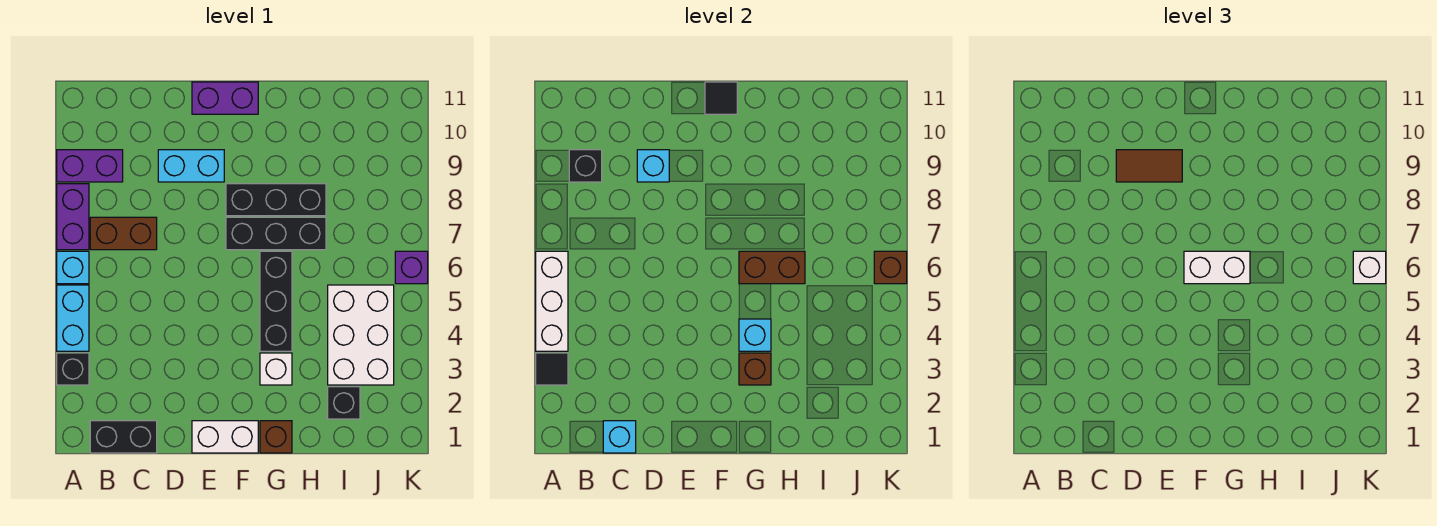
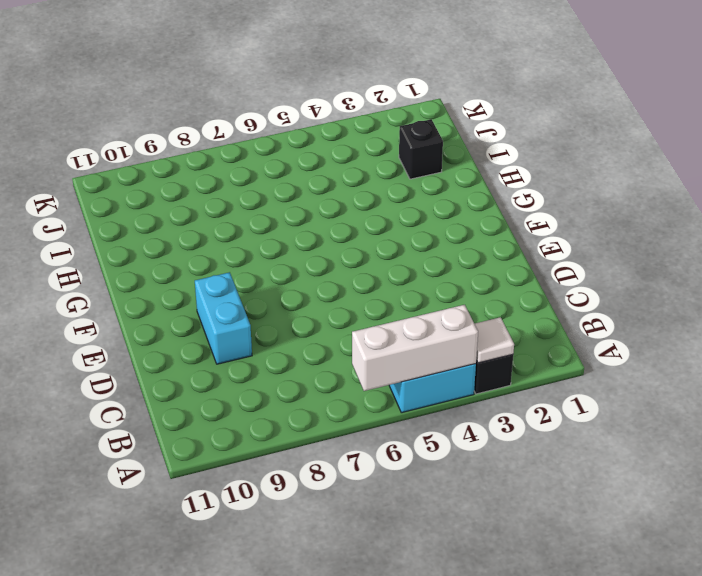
white tile A3 level 2 -> black tile A3 level 2
none -> cyan brick A6 level 1
none -> purple brick A7:A8 level 1
none -> purple brick A9:B9 level 1
none -> black brick B1:C1 level 1

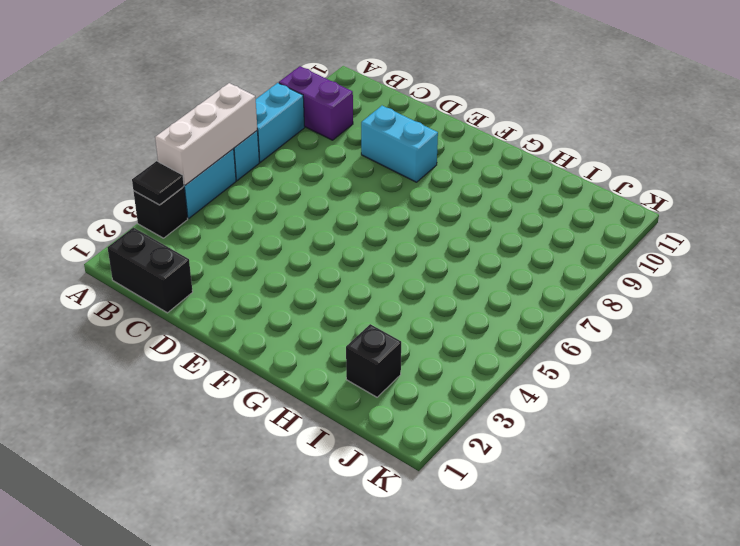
cyan brick A7:A8 level 1 -> purple brick A7:A8 level 1
none -> brown brick B7:C7 level 1
none -> white brick E1:F1 level 1
none -> purple brick E11:F11 level 1
none -> black brick F7:H7 level 1

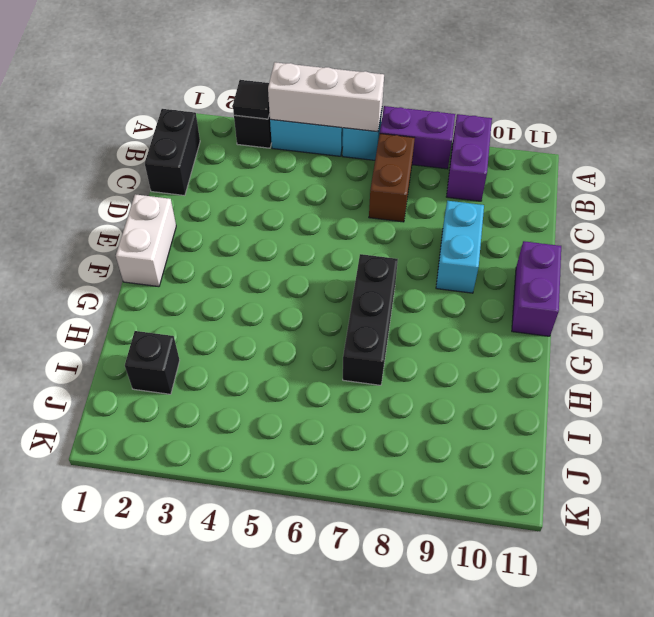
none -> black brick F8:H8 level 1
none -> brown brick G1 level 1
none -> white brick G3 level 1
none -> black brick G4:G6 level 1

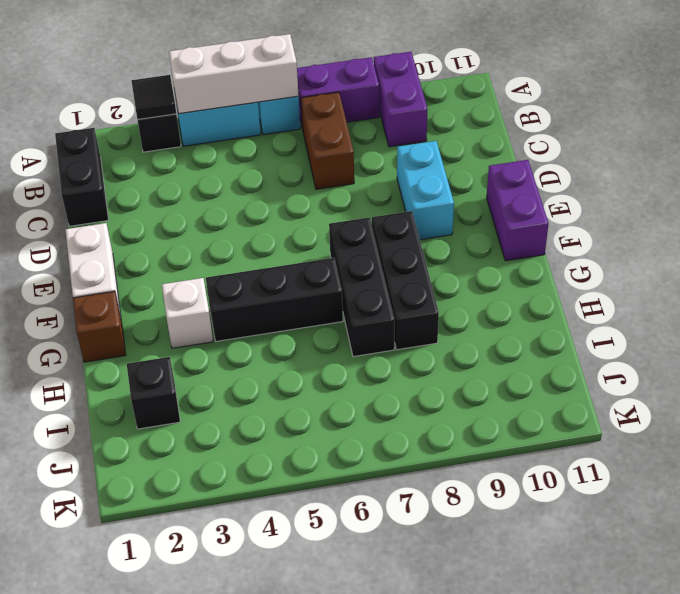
none -> white brick I3:J5 level 1
none -> purple brick K6 level 1
none -> black brick B9 level 2
none -> cyan brick C1 level 2

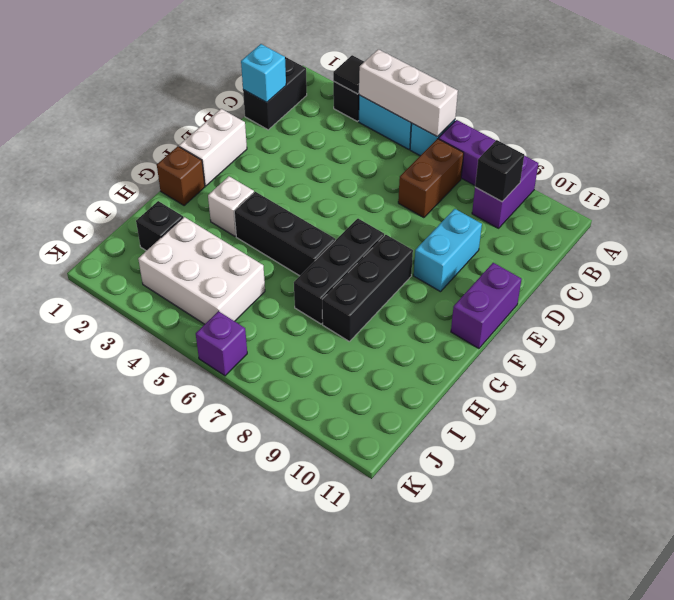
none -> cyan brick D9 level 2
none -> black tile F11 level 2
none -> brown brick G3 level 2
none -> cyan brick G4 level 2

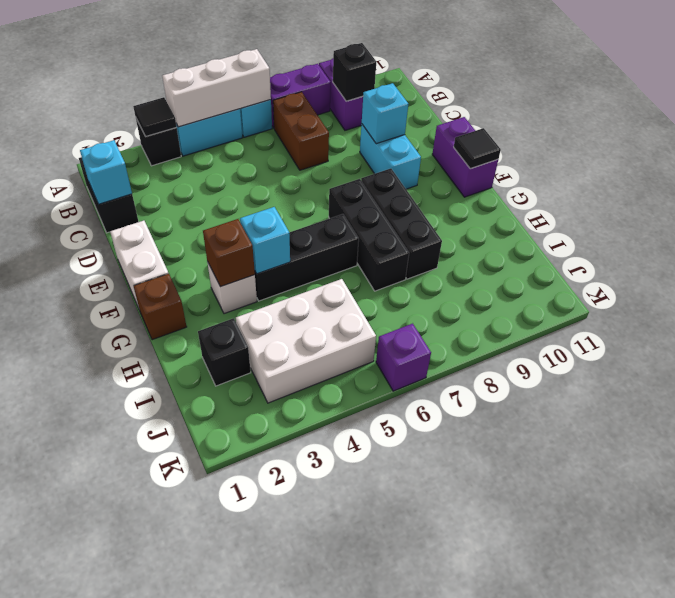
none -> brown brick G6:H6 level 2
none -> brown brick K6 level 2
none -> brown tile D9:E9 level 3
none -> white brick F6:G6 level 3

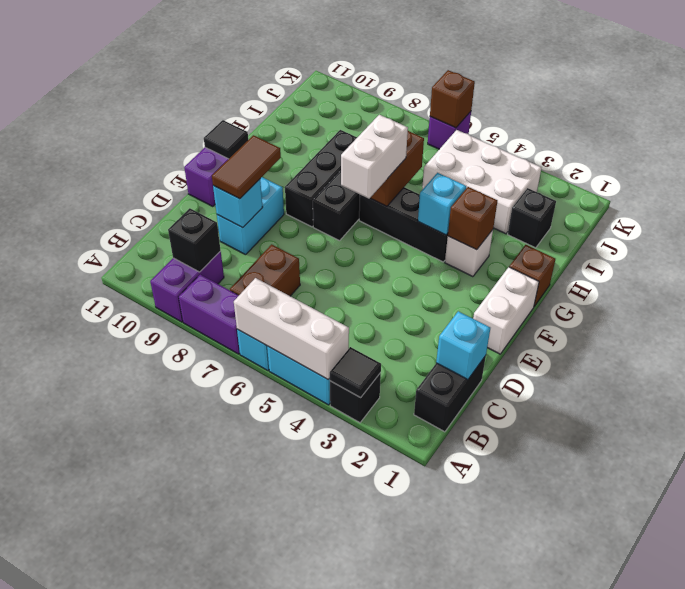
none -> white brick K6 level 3

